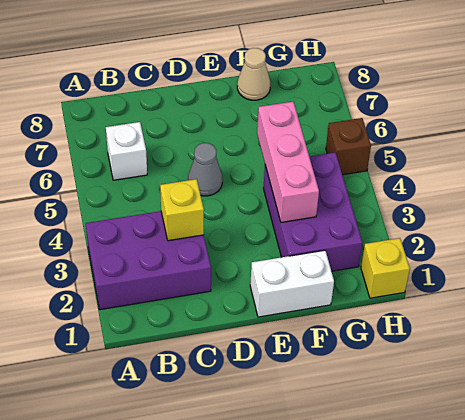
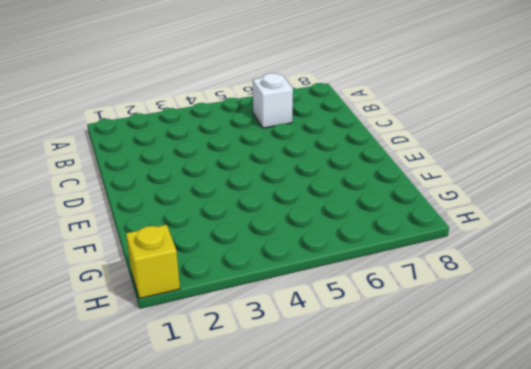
none -> purple brick A2:C3 level 1
none -> grey cone D5 level 1

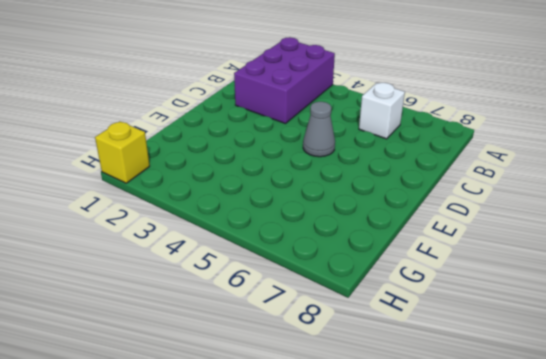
none -> white brick E1:F1 level 1
none -> purple brick F2:G4 level 1

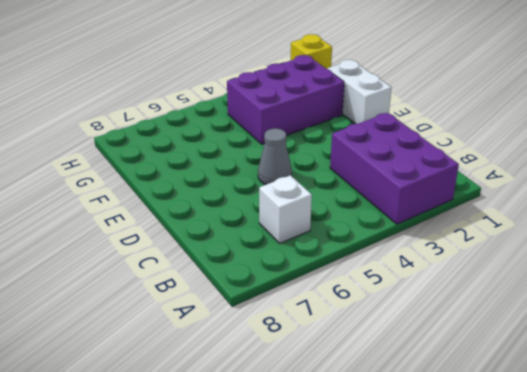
none -> tan cone F8 level 1
none -> brown brick H5 level 1

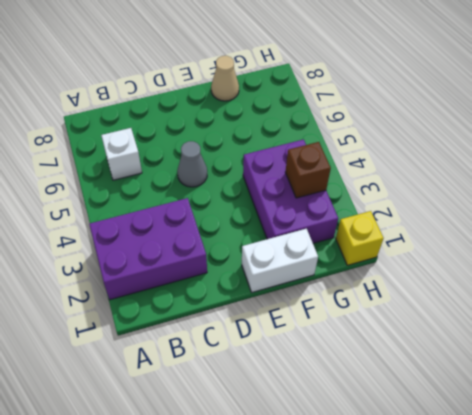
brown brick G3 level 2 -> brown brick H5 level 1
none -> yellow brick C3 level 2
none -> pink brick F3:F5 level 2

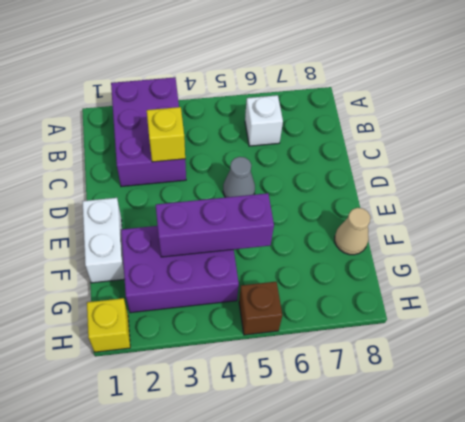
purple brick F3:F5 level 2 -> pink brick F3:F5 level 2

